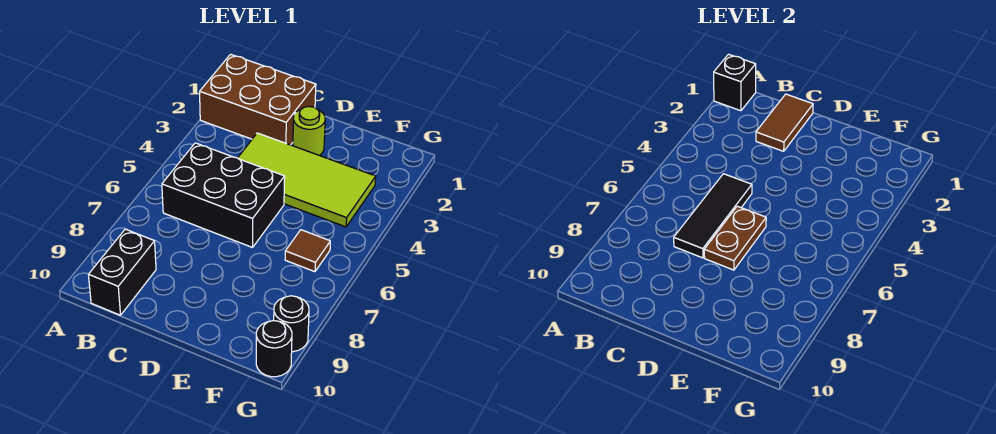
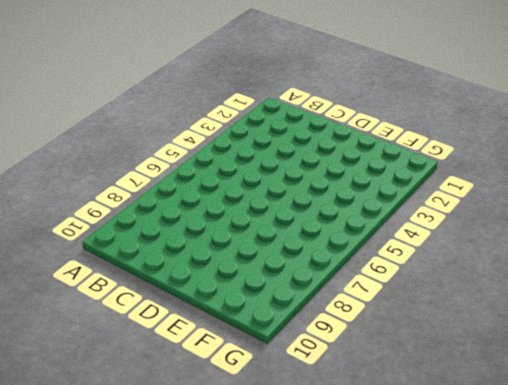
none -> brown brick A1:C2 level 1
none -> black brick B5:D6 level 1
none -> black brick B9:B10 level 1

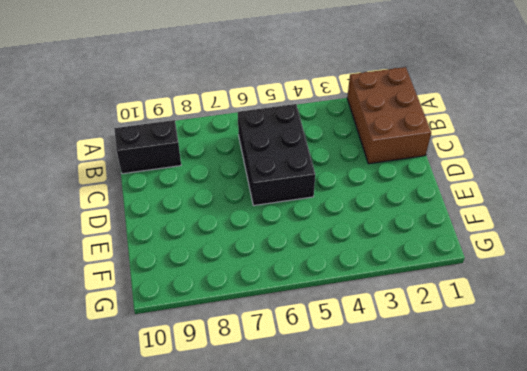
none -> lime tile C3:F4 level 1
none -> lime round brick D2 level 1
none -> brown tile F6 level 1

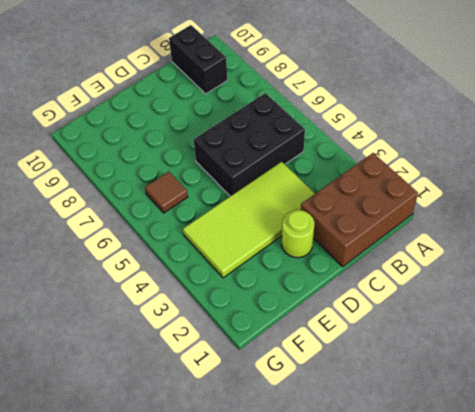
none -> black round brick G9 level 1
none -> black round brick G10 level 1
none -> black brick A1 level 2

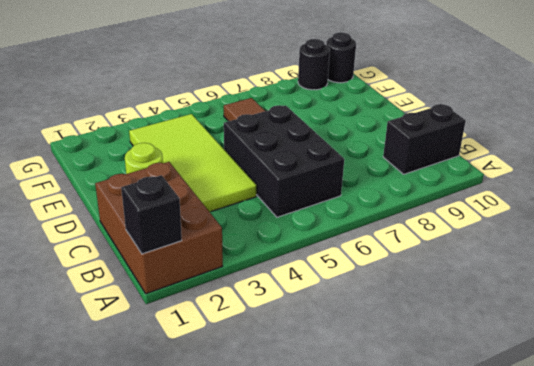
none -> brown tile C1:C2 level 2
none -> black tile C5:C7 level 2
none -> brown plate D6:D7 level 2

